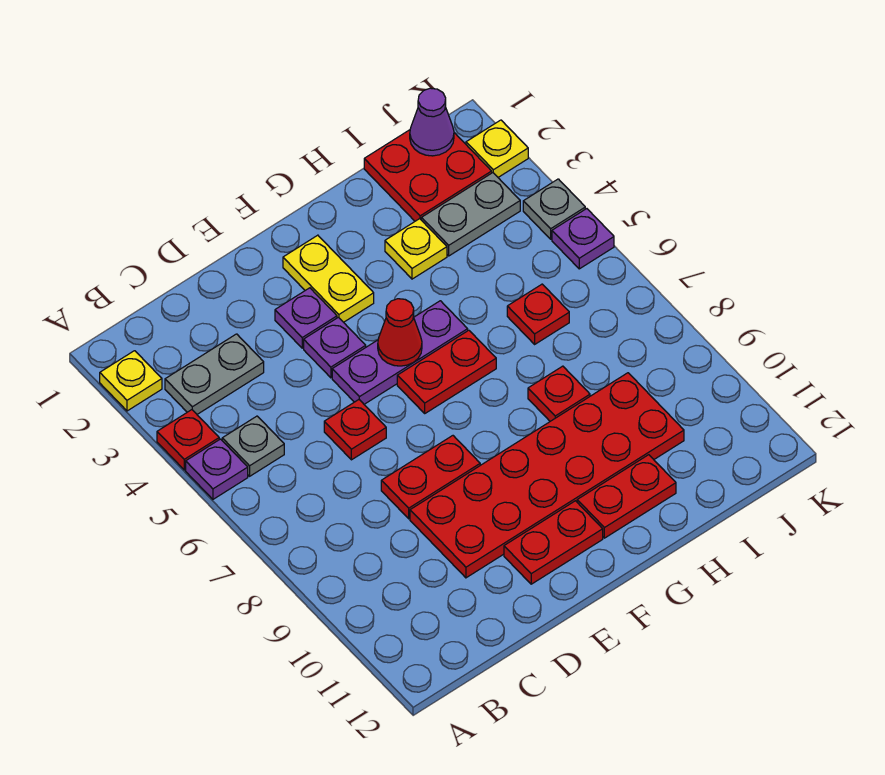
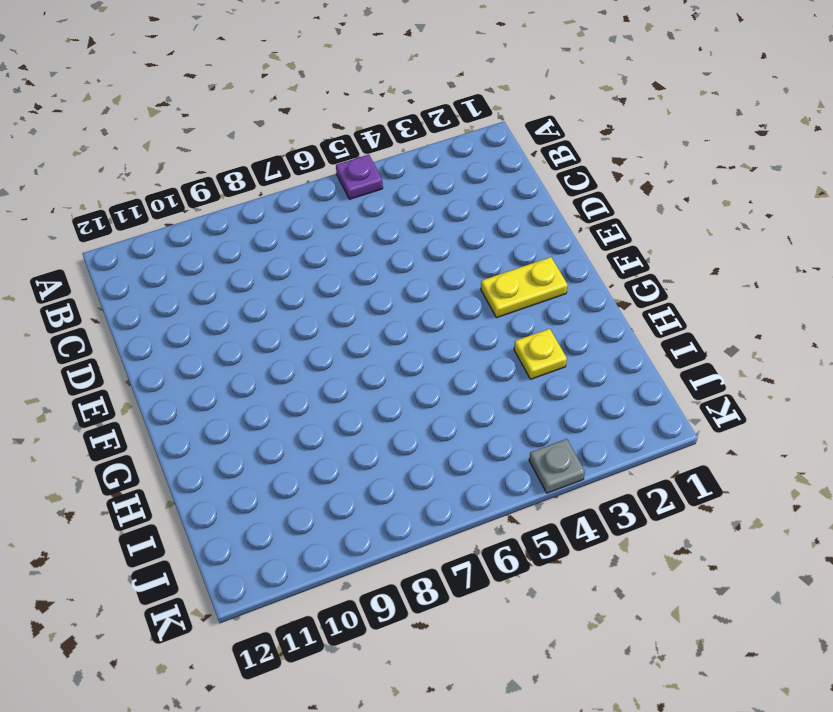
none -> yellow plate A2 level 1
none -> red plate A4 level 1
none -> grey plate B3:C3 level 1

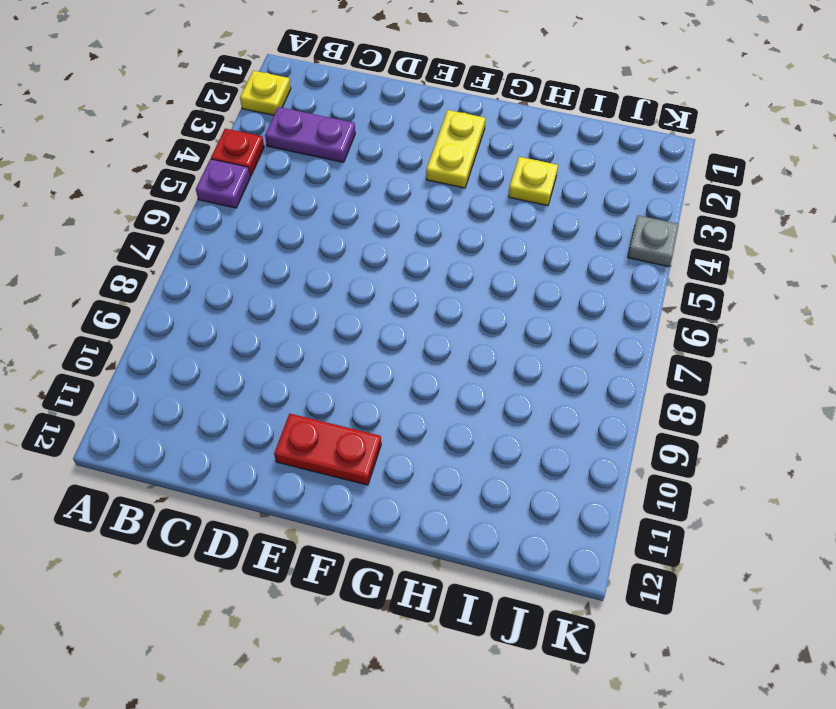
purple plate B3:C3 level 1 -> grey plate B3:C3 level 1
none -> grey plate B5 level 1
none -> red plate D6 level 1
none -> red plate D8:E8 level 1

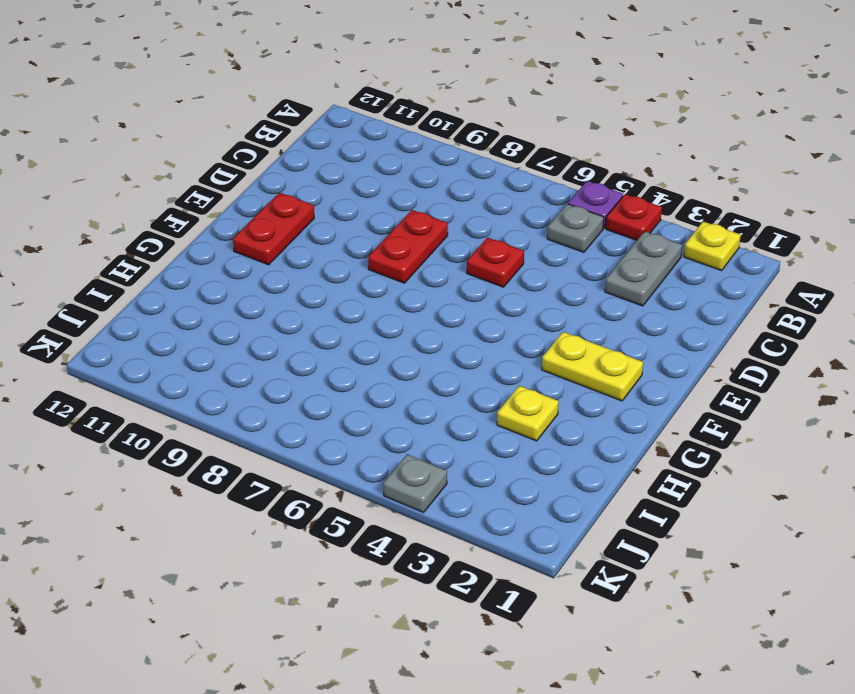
none -> red plate D9:I10 level 1
none -> purple plate E3 level 1
none -> purple plate E4 level 1

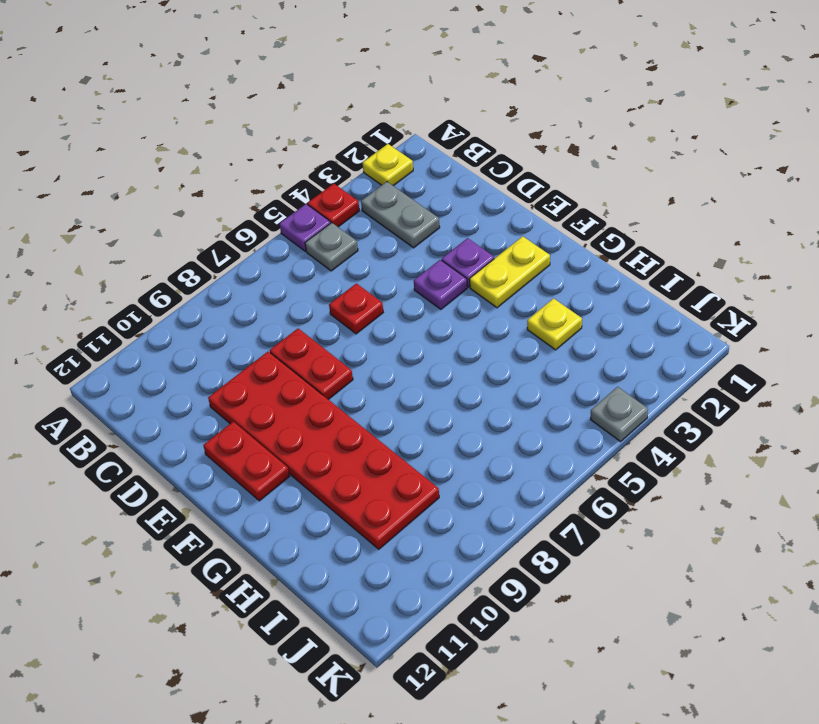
none -> purple plate E5:G5 level 1
none -> red plate F6:G6 level 1
none -> red plate G11:H11 level 1

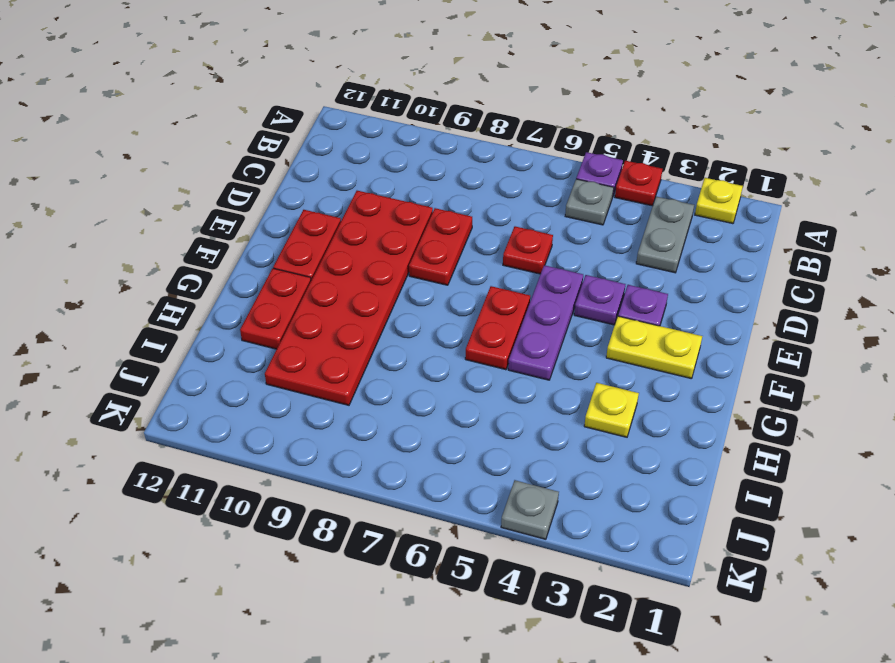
none -> red plate H8 level 1
none -> red plate I1:J2 level 1
none -> grey plate I3:J3 level 1

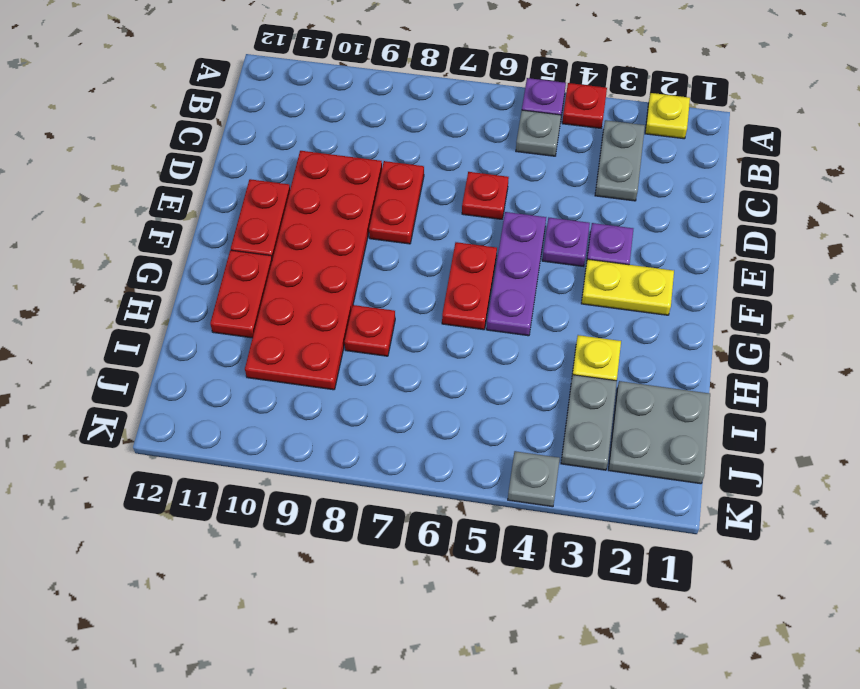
grey plate I1:J2 level 1 -> red plate I1:J2 level 1
none -> red plate I6 level 1
none -> yellow plate K2 level 1
none -> purple plate K5 level 1

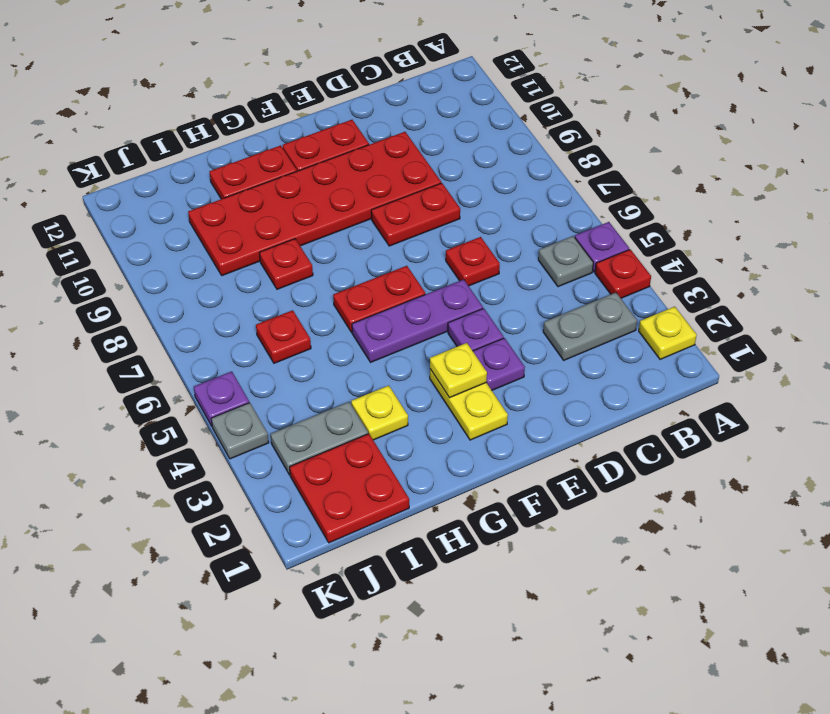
yellow plate F3 level 2 -> yellow plate K2 level 1
none -> red cone F5 level 2
none -> purple cone J1 level 2

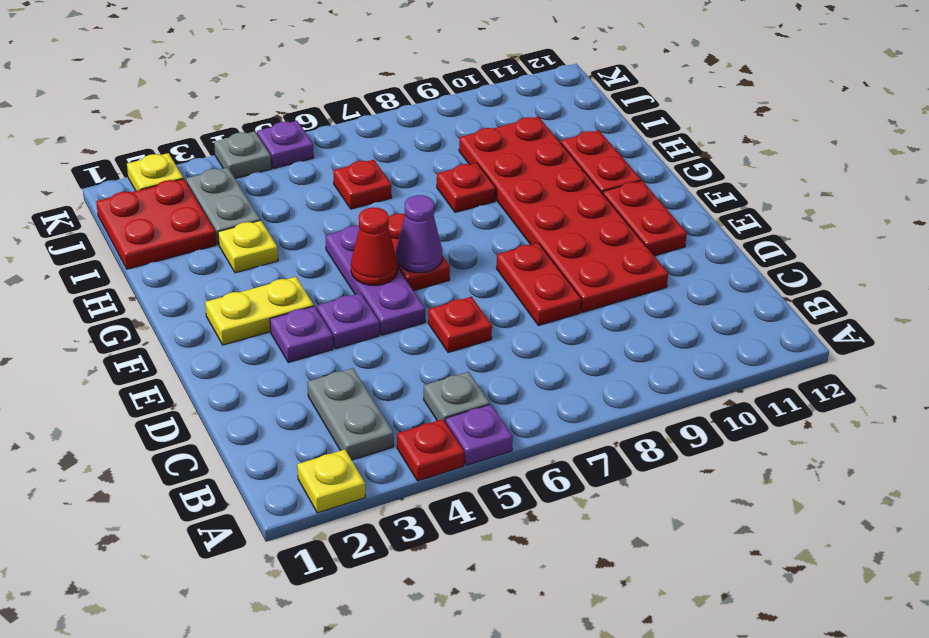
purple cone F6 level 2 -> purple cone J1 level 2

